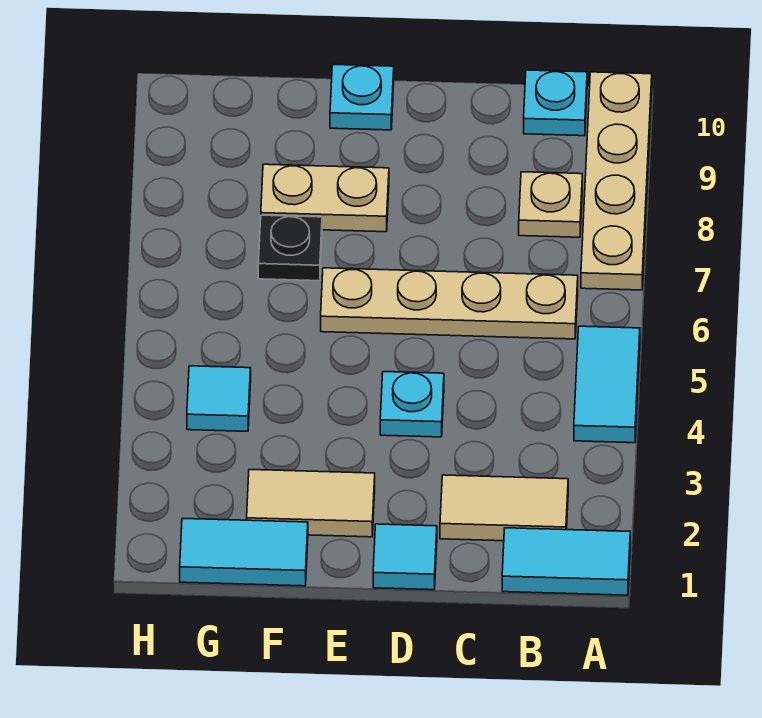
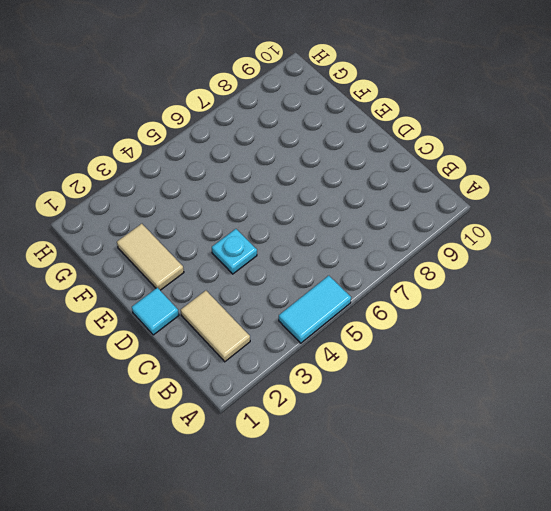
none -> cyan tile A1:B1 level 1
none -> tan plate A7:A10 level 1
none -> tan plate B6:E6 level 1

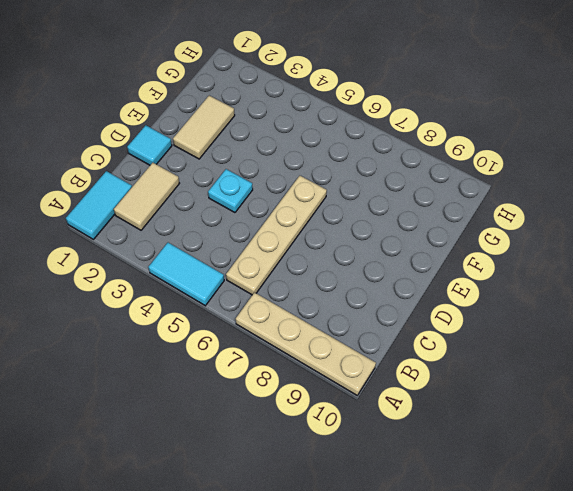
none -> tan plate B8 level 1
none -> cyan plate B10 level 1
none -> tan plate E8:F8 level 1

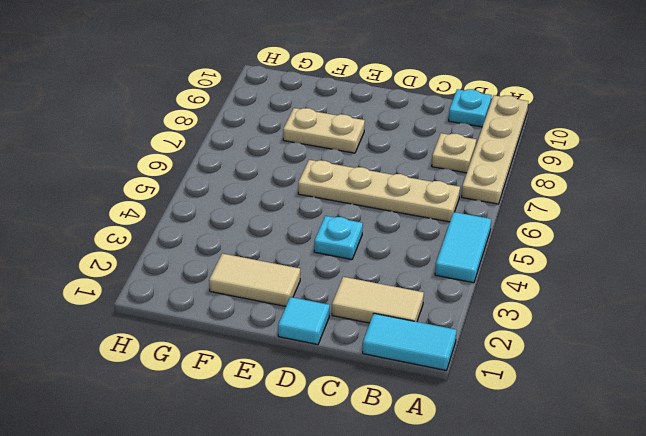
none -> cyan plate E10 level 1
none -> cyan tile F1:G1 level 1
none -> black plate F7 level 1

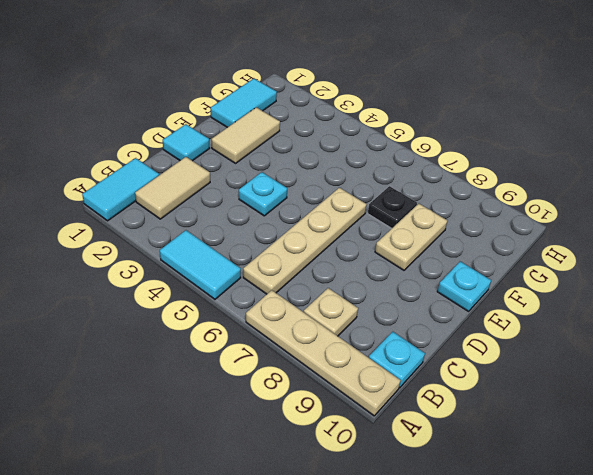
none -> cyan tile G4 level 1

